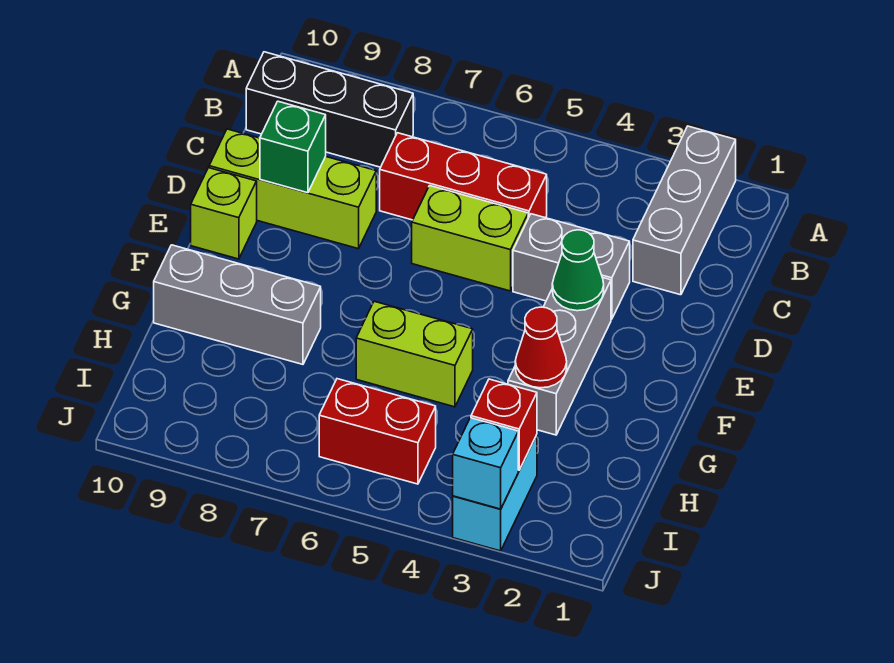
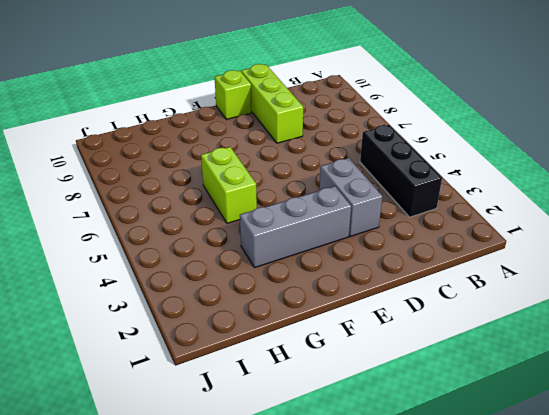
black brick B3:B5 level 1 -> black brick B8:B10 level 1
none -> grey brick A2:C2 level 1
none -> red brick C5:C7 level 1
none -> lime brick D5:D6 level 1

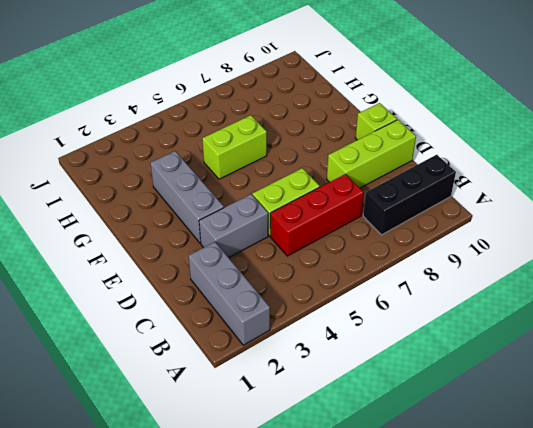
none -> grey brick G8:G10 level 1
none -> cyan brick I3:J3 level 1
none -> red brick I5:I6 level 1

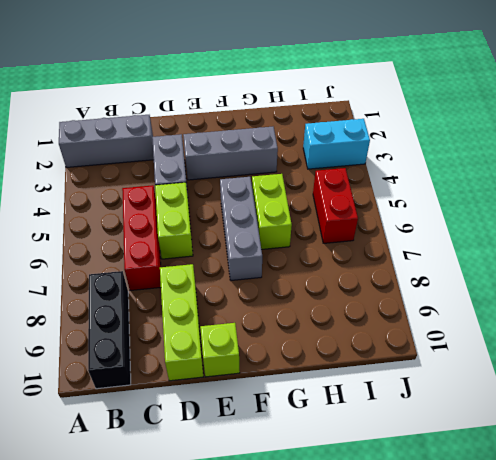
grey brick F5:F7 level 1 -> grey brick G8:G10 level 1
none -> green brick D9 level 2
none -> green cone E3 level 2
none -> red cone G3 level 2

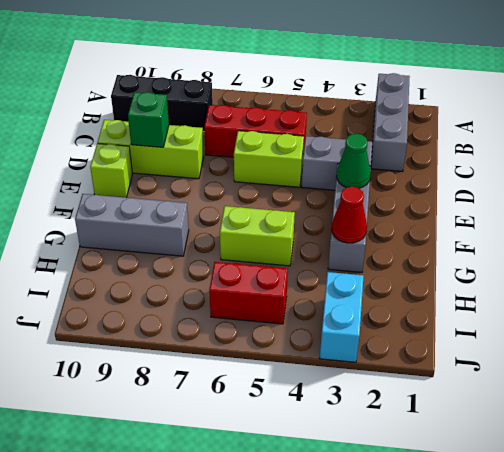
none -> red brick I3 level 2
none -> cyan brick J3 level 2

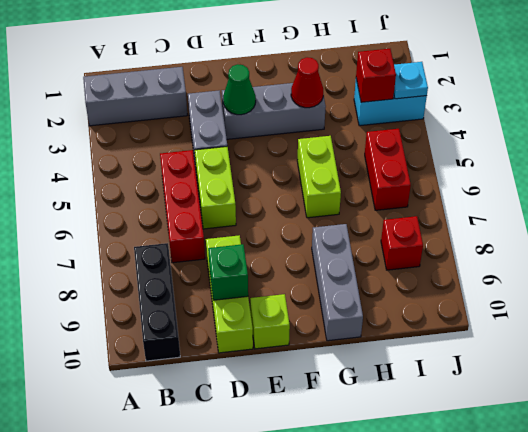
red brick I8 level 1 -> none
cyan plate J3 level 2 -> cyan brick J3 level 2

